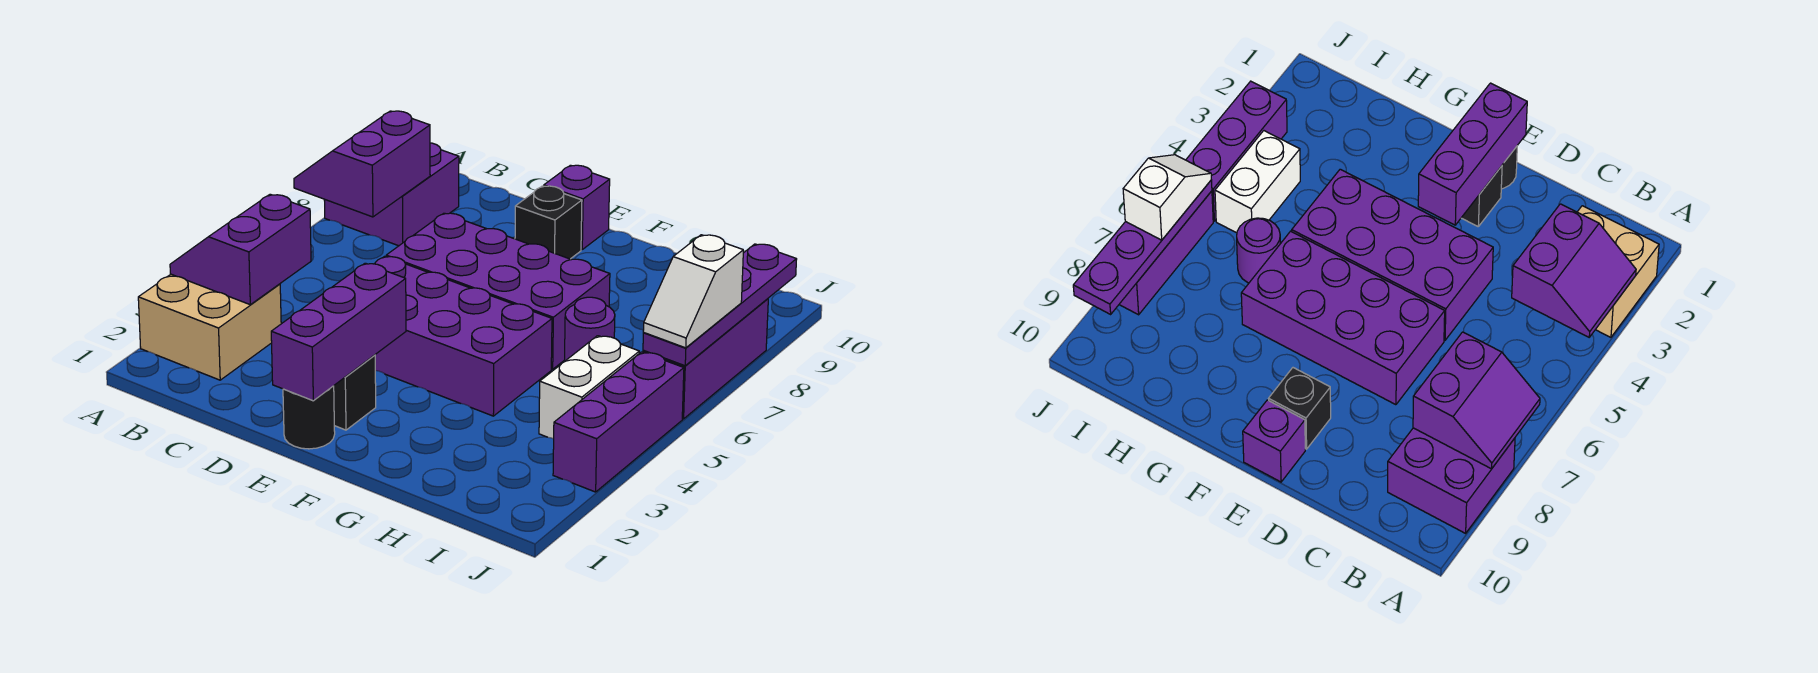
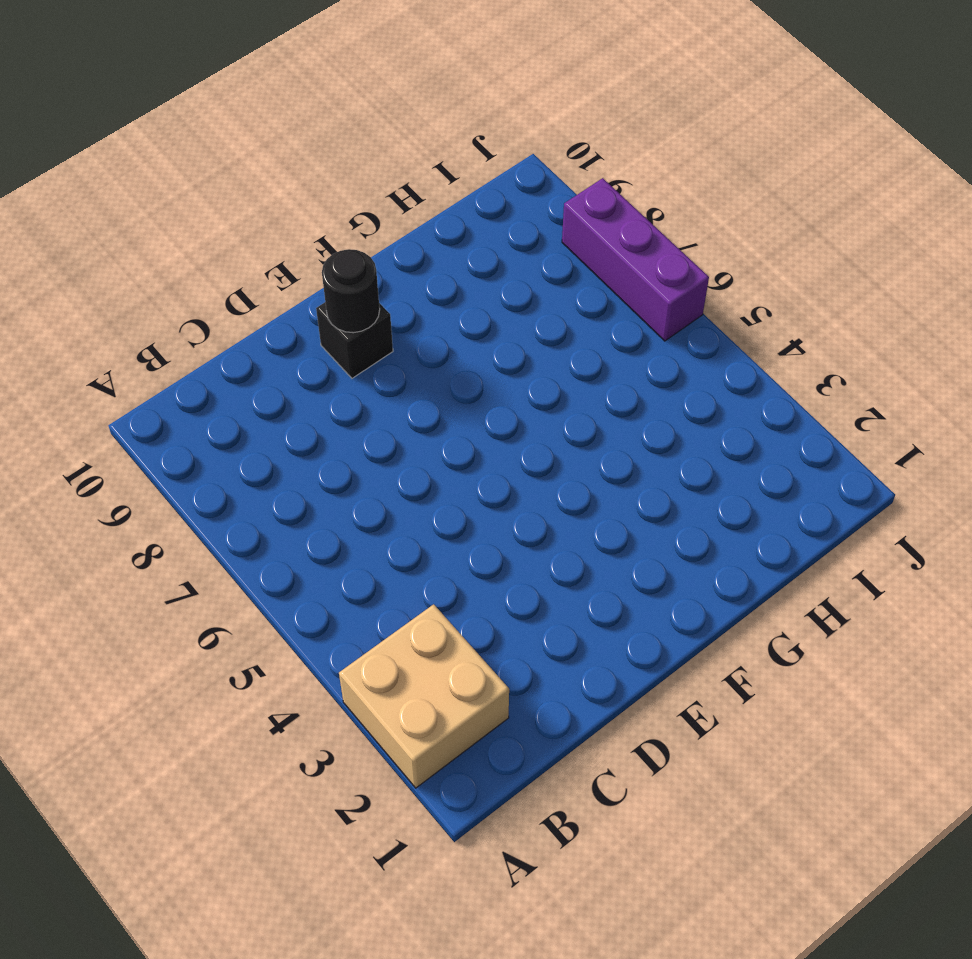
black round brick E9 level 2 -> black round brick E1 level 1
none -> purple brick A8:B9 level 1
none -> purple brick D4:G5 level 1
none -> purple brick D6:G7 level 1

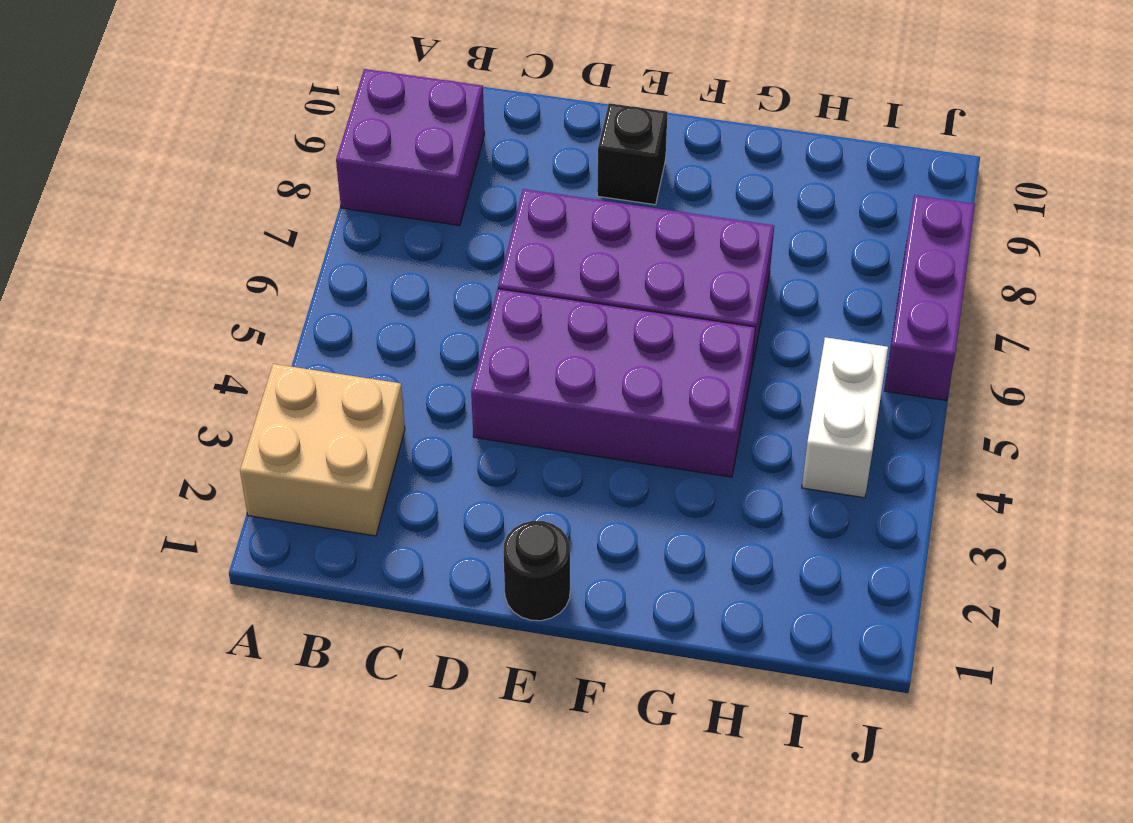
none -> black brick E2 level 1
none -> purple brick E10 level 1
none -> purple round brick H6 level 1

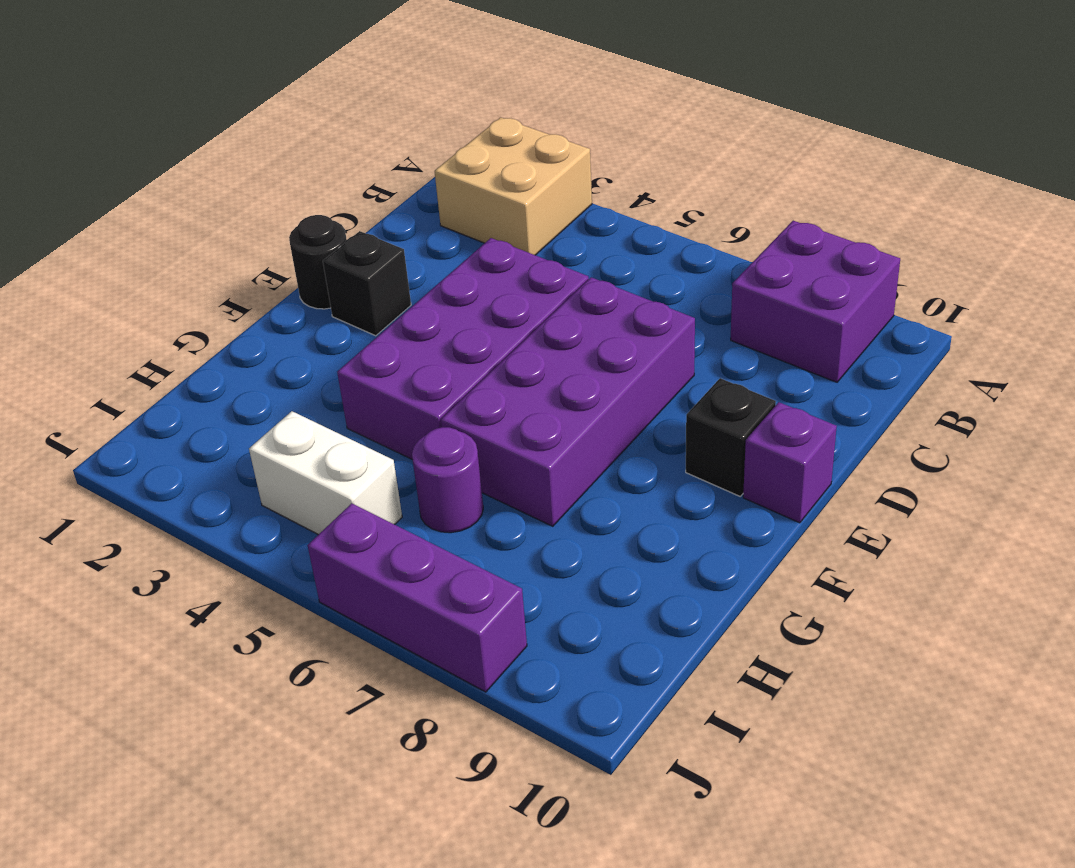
none -> purple brick J3:J5 level 1
none -> purple slope A3:B4 level 2 top B
none -> purple slope A7:B8 level 2 top B

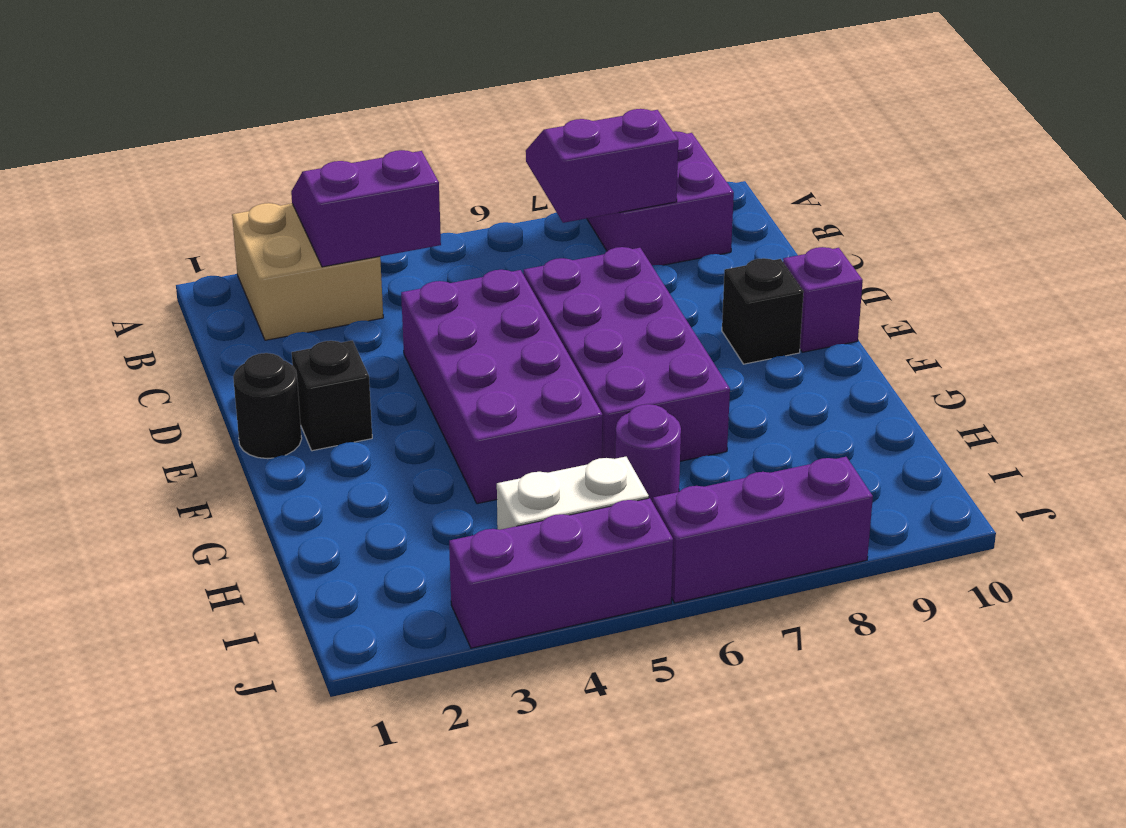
none -> purple brick E1:E3 level 2
none -> purple plate J6:J9 level 2
none -> white slope J6:J7 level 3 top 7

